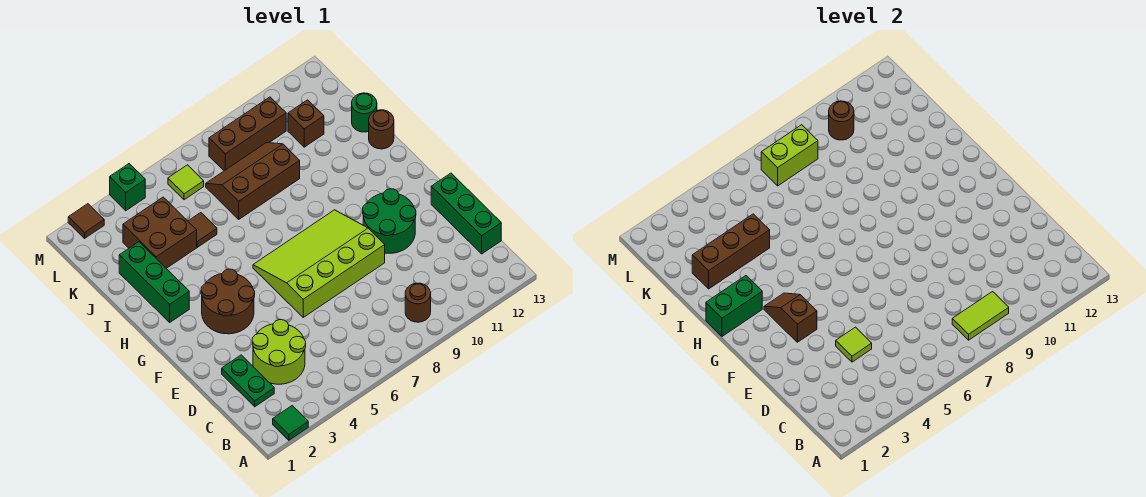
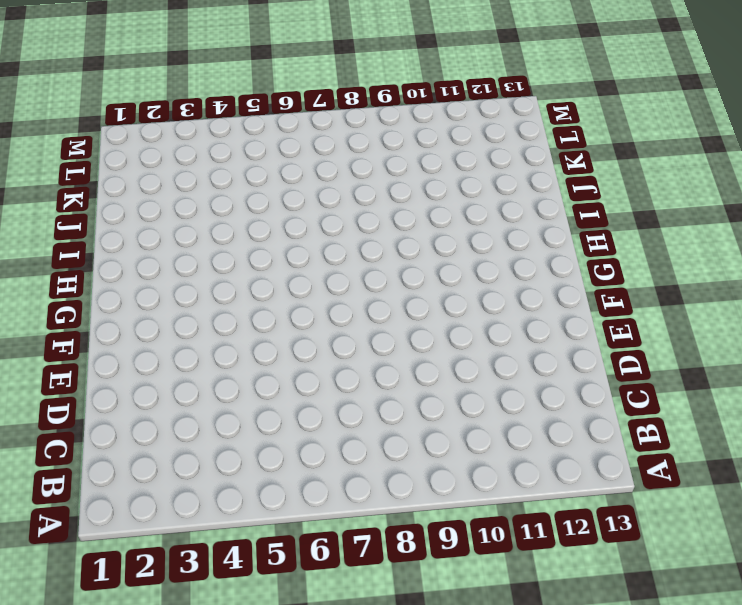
none -> green tile A2 level 1
none -> brown round brick B9 level 1
none -> green plate C2:D2 level 1

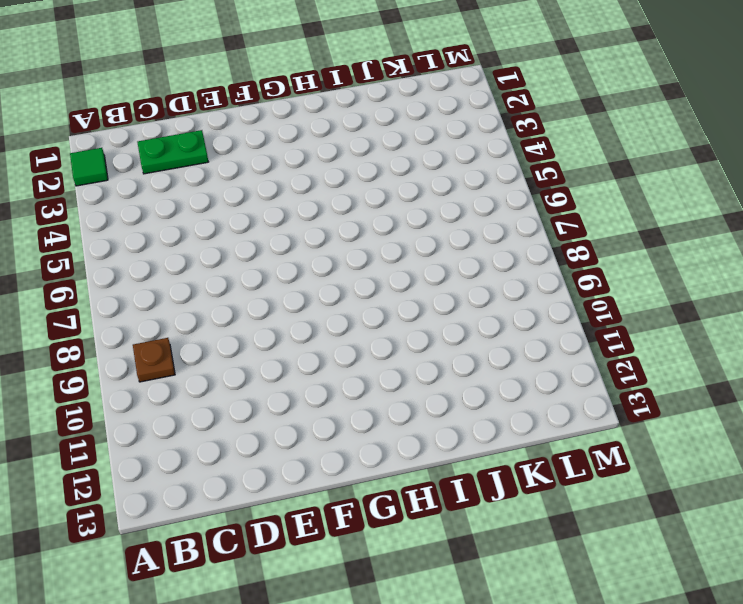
brown plate B9 level 1 -> brown round brick B9 level 1
none -> lime round brick C3:D4 level 1
none -> green brick C13:E13 level 1
none -> lime slope E6:G9 level 1 top E

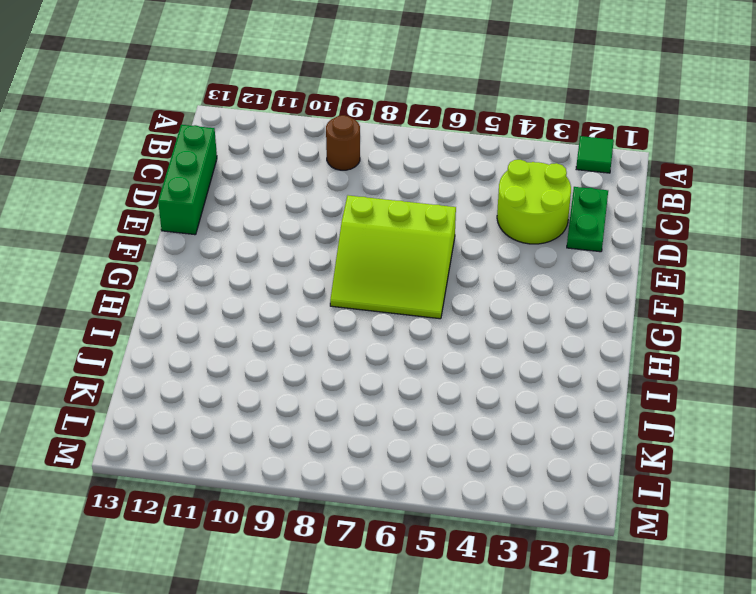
lime slope E6:G8 level 1 top E -> lime slope E6:G9 level 1 top E
none -> green round brick E10:F11 level 1
none -> brown round brick F3:G4 level 1
none -> green brick H2:J2 level 1

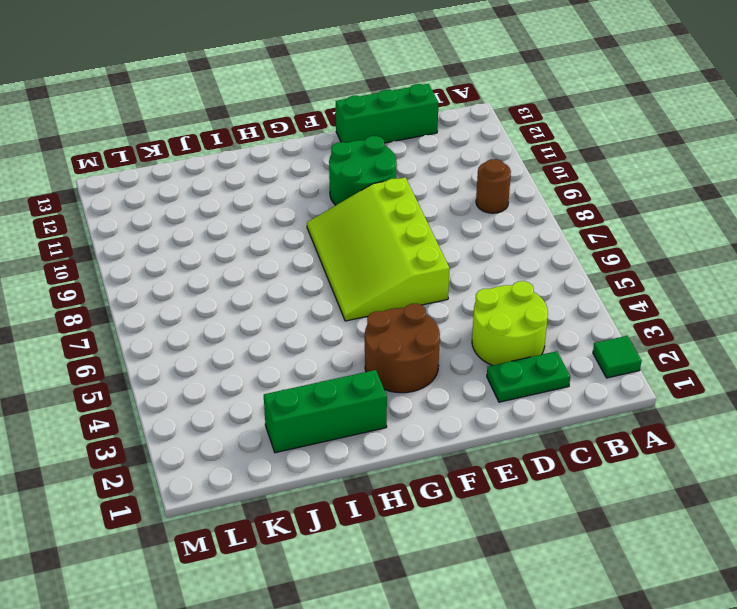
none -> brown round brick I13 level 1
none -> brown brick J3:K4 level 1
none -> brown tile J5 level 1

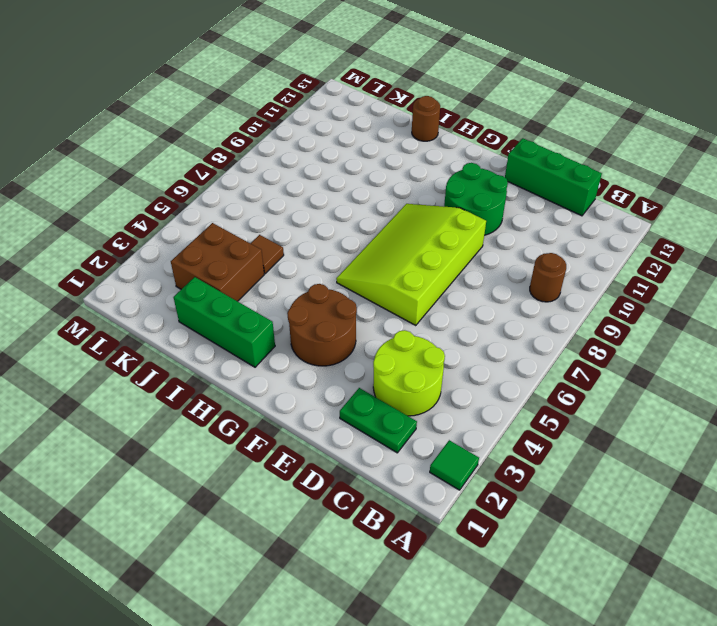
none -> brown slope J7:K9 level 1 top J
none -> green round brick J13 level 1
none -> brown brick K11 level 1

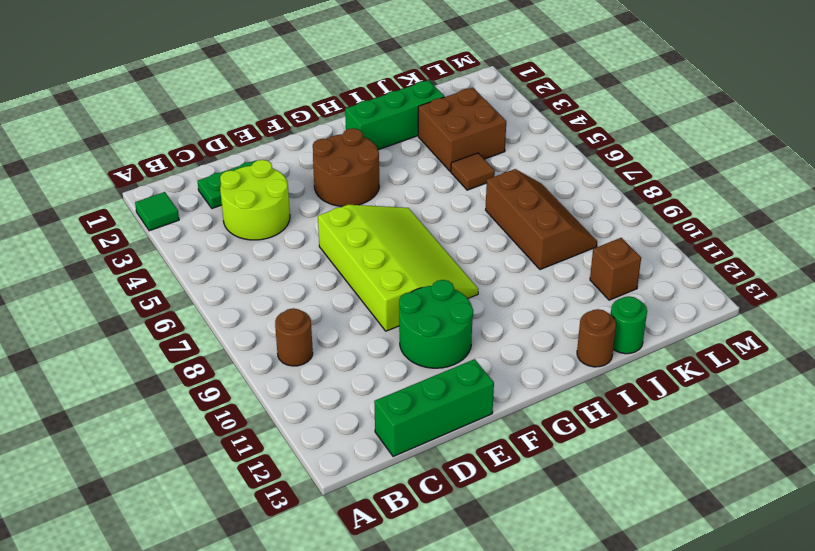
none -> lime tile L6 level 1
none -> brown brick L8:L10 level 1
none -> brown tile M2 level 1

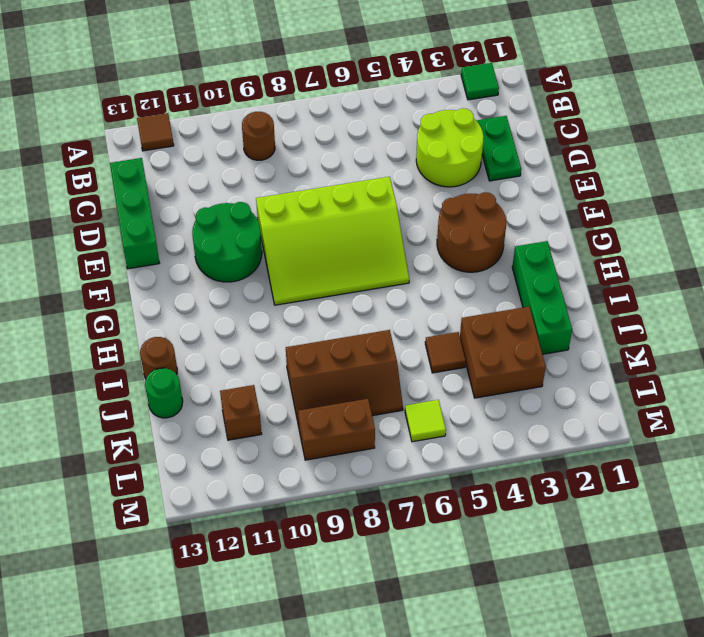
brown tile A12 level 1 -> brown tile M2 level 1
brown brick L8:L9 level 1 -> brown brick L8:L10 level 1
none -> green brick M4 level 1
none -> lime tile B8:B9 level 2
none -> lime tile D4 level 2

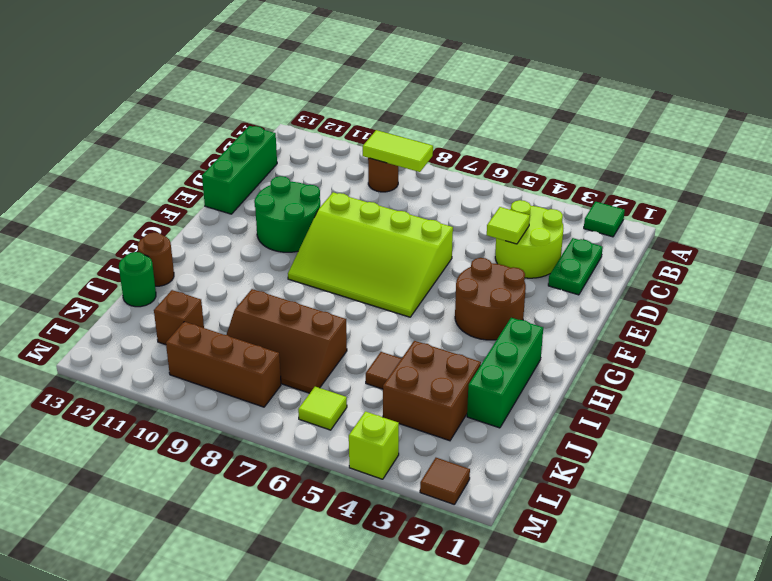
lime brick M4 level 1 -> green brick M4 level 1
none -> brown slope F3:G3 level 2 top F
none -> green brick H1:H2 level 2
none -> brown brick J2:J4 level 2

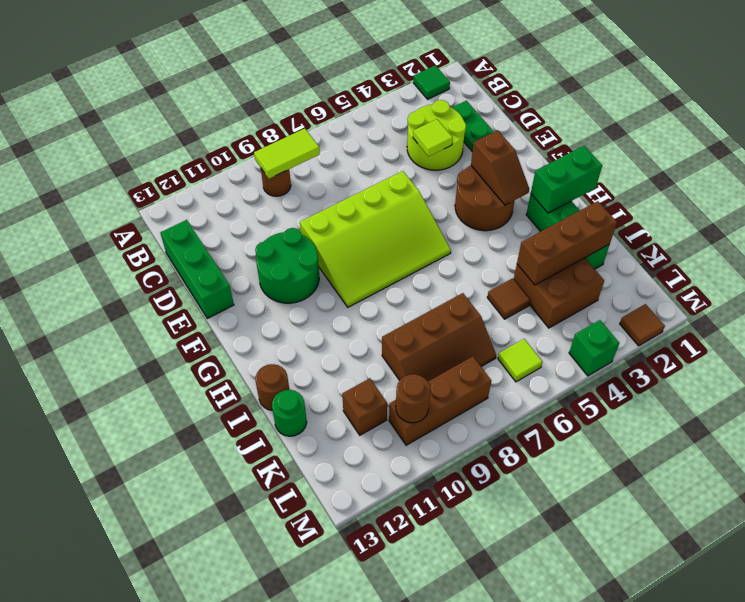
none -> lime brick L7:L8 level 2

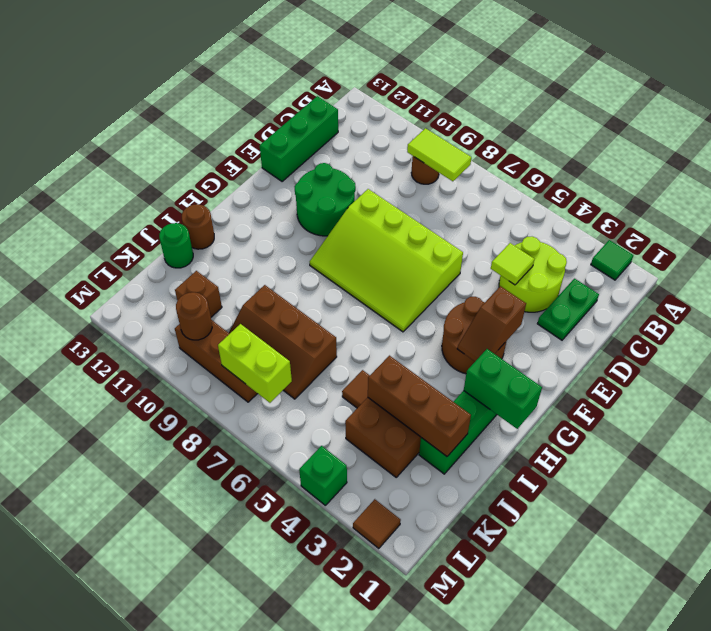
none -> lime tile L6 level 1

